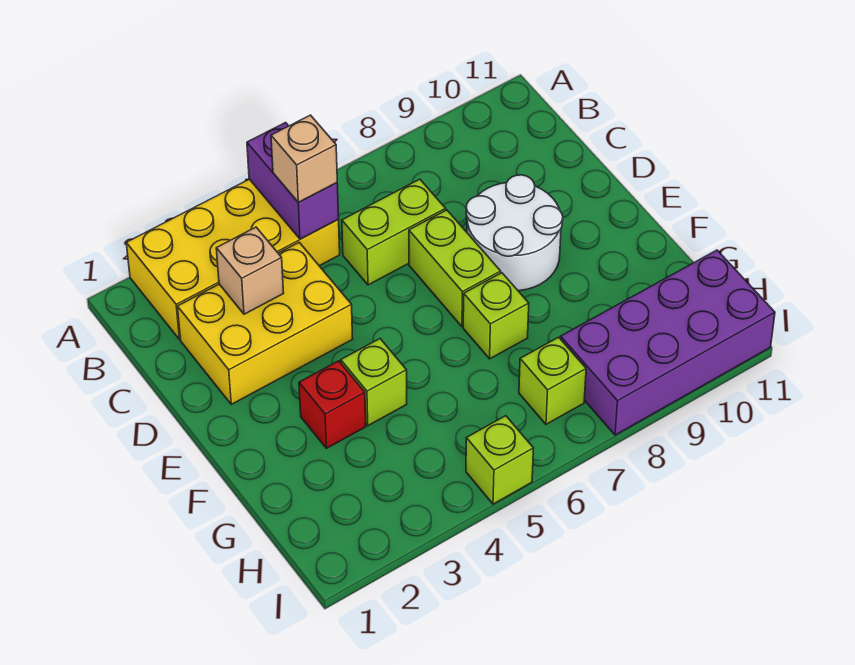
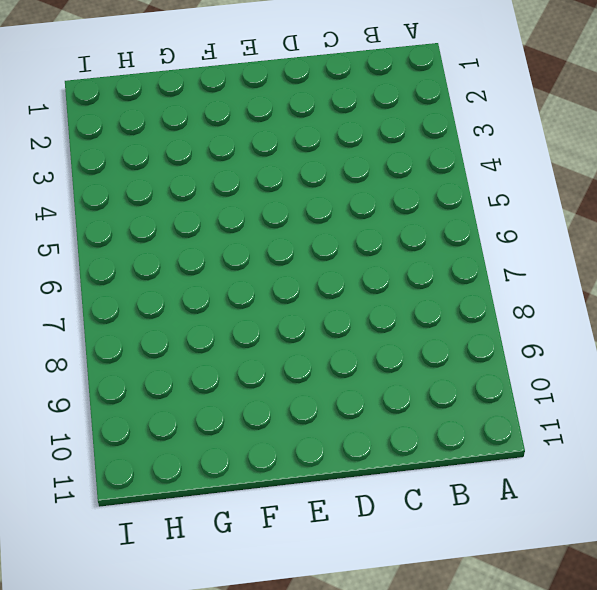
none -> yellow brick A2:B5 level 1
none -> yellow brick C2:D4 level 1
none -> lime brick C6:C7 level 1

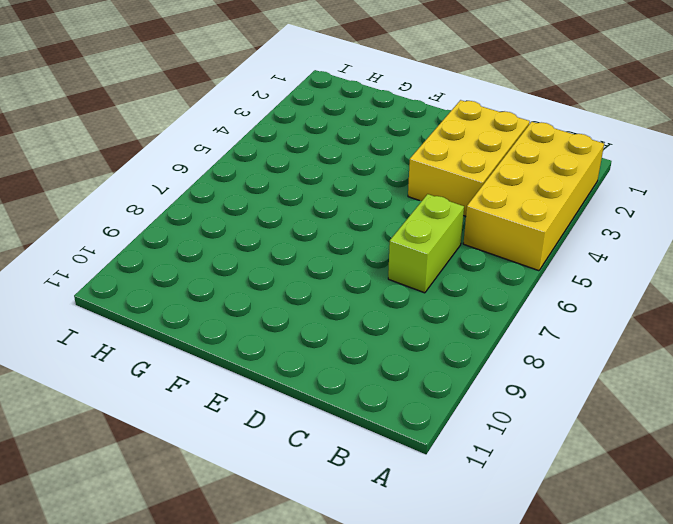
none -> lime brick D7:E7 level 1
none -> white round brick D8:E9 level 1
none -> red brick F3 level 1

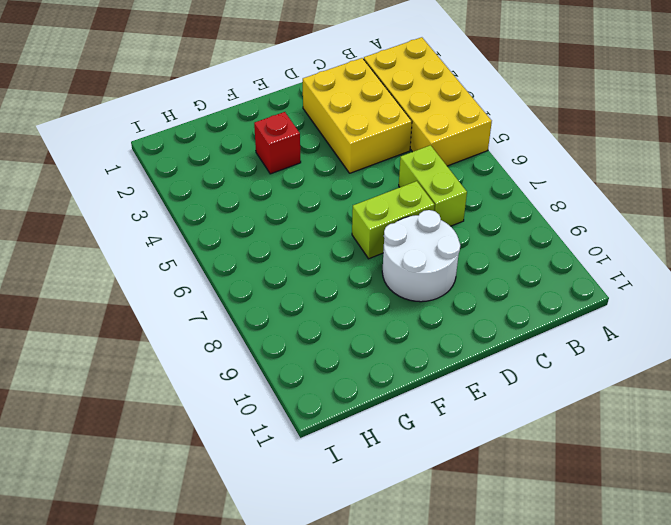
none -> lime brick F4 level 1
none -> lime brick F7 level 1
none -> lime brick H7 level 1

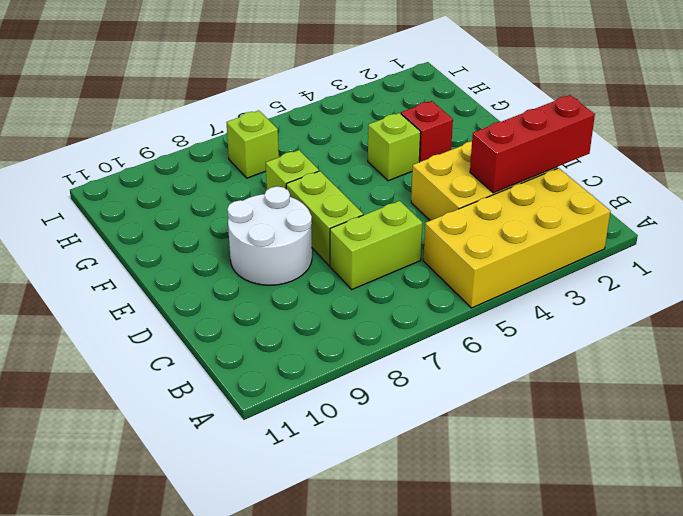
red brick C1:C3 level 2 -> tan brick C3 level 2
none -> purple brick H8:I11 level 1
none -> lime brick I5 level 1
none -> purple brick A5:B5 level 2

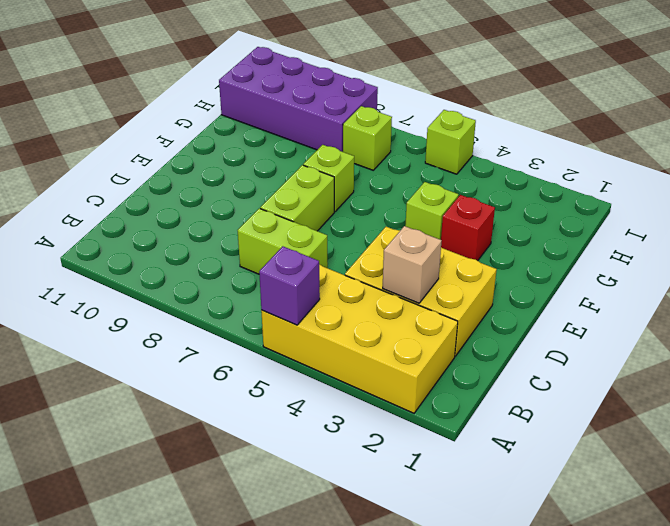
purple brick A5 level 2 -> purple brick A5:B5 level 2
none -> white round brick D8:E9 level 1
none -> tan brick B5 level 3

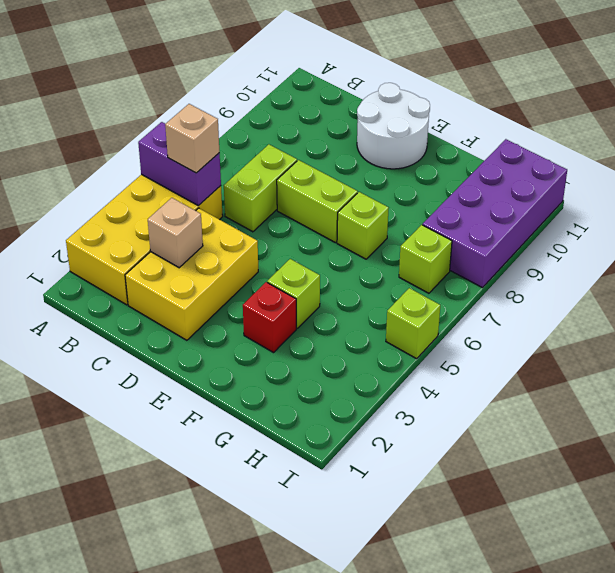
white round brick D10:E11 level 1 -> white round brick D8:E9 level 1

